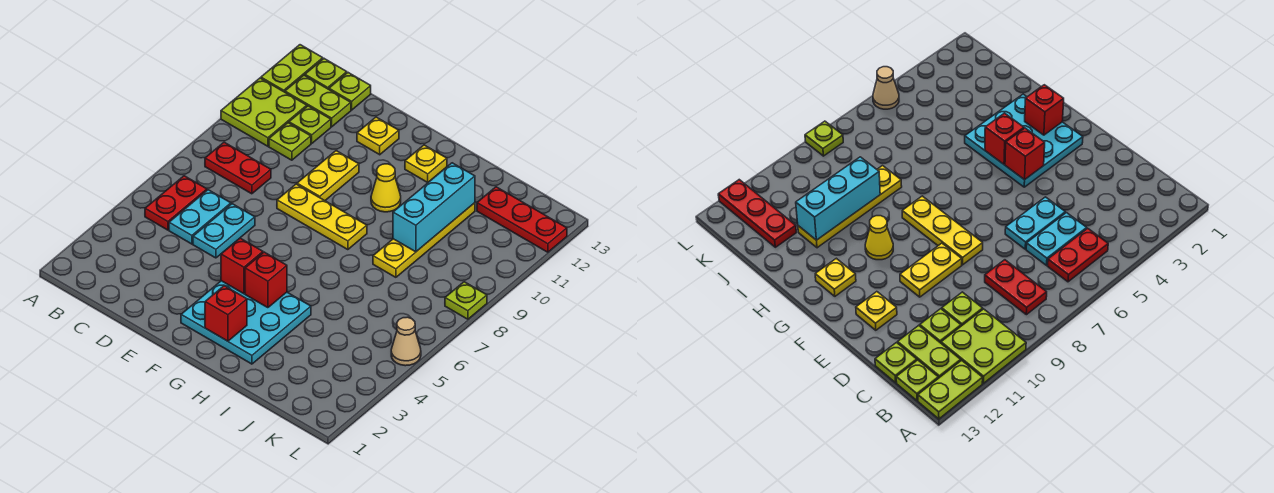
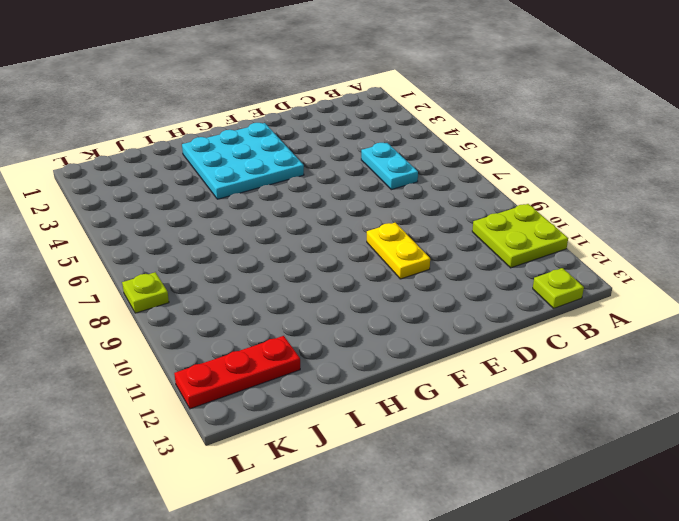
none -> lime plate A12:A13 level 1
none -> red plate B5:B6 level 1
none -> red plate B8:C8 level 1

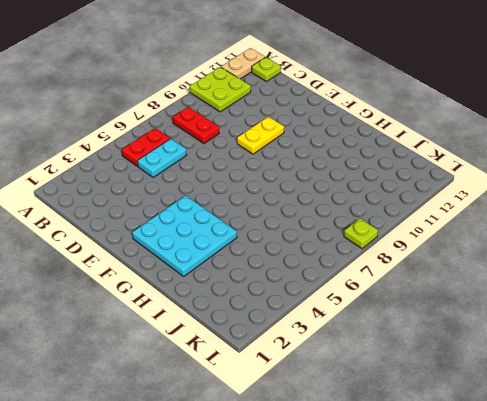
tan plate A12:A13 level 1 -> lime plate A12:A13 level 1
none -> lime plate B12:C12 level 1
none -> lime plate C10 level 1
none -> lime plate C11 level 1

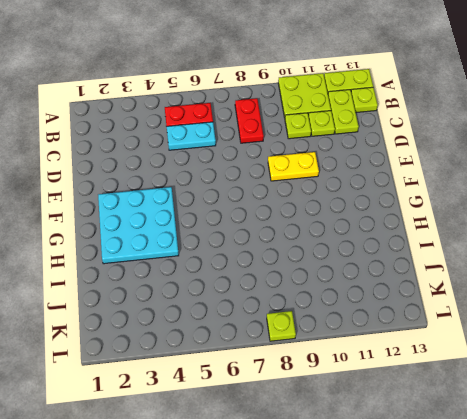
none -> lime plate C13 level 1
none -> cyan plate D5:D6 level 1
none -> yellow plate E8:G8 level 1

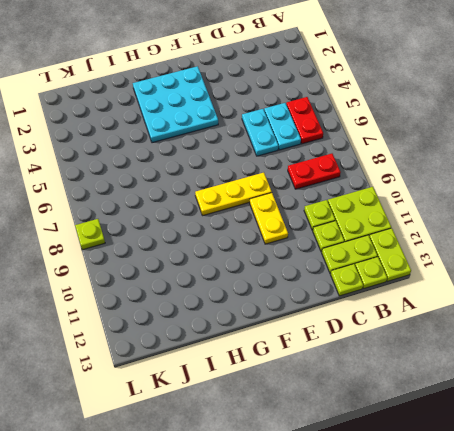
none -> yellow plate E12 level 1
none -> yellow cone G10 level 1
none -> yellow plate G12 level 1

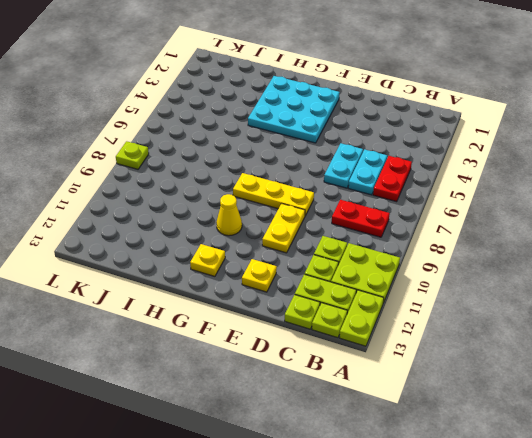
none -> yellow plate I8:I11 level 1
none -> red plate J12:L12 level 1
none -> tan cone L5 level 1

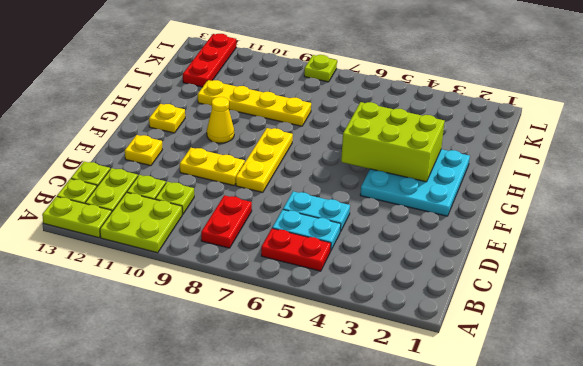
lime brick G3:H5 level 2 -> red brick G4 level 2
none -> tan cone L5 level 1
none -> red brick F4 level 2
none -> red brick G2 level 2

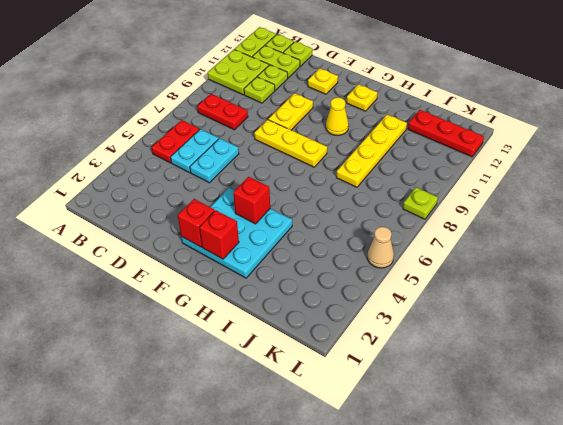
red brick F2 level 2 -> red brick F4 level 2
none -> cyan brick I9:I11 level 2

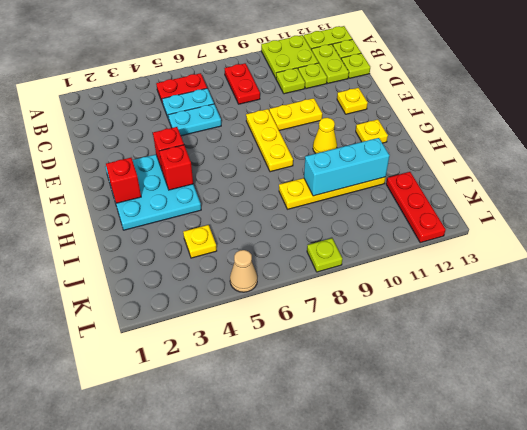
yellow plate J4 level 1 -> none

